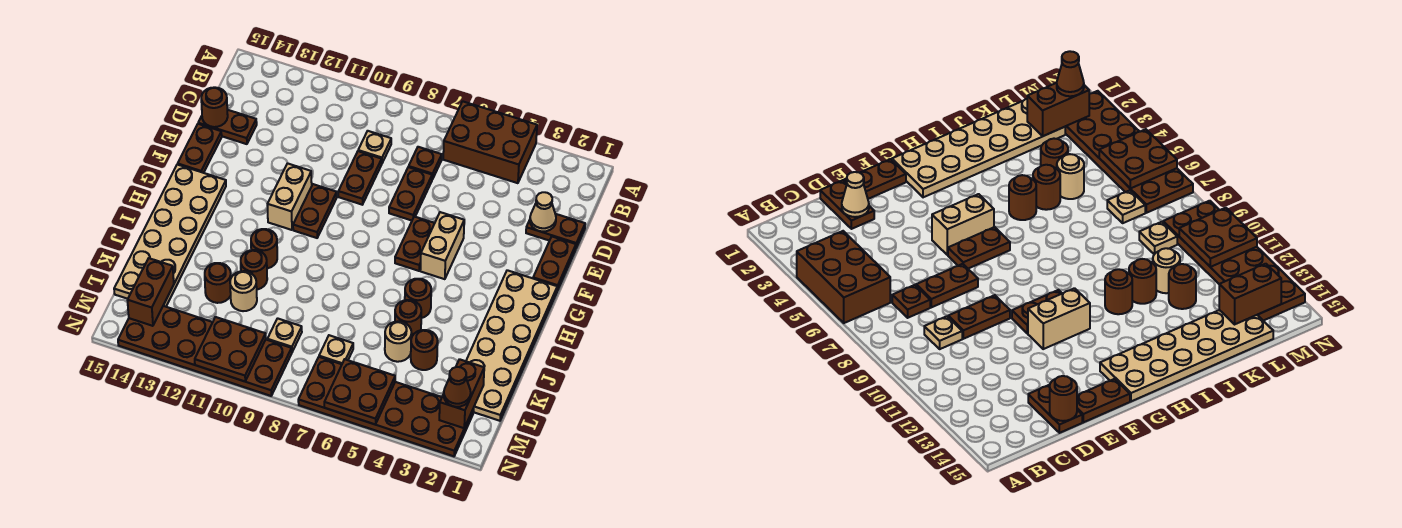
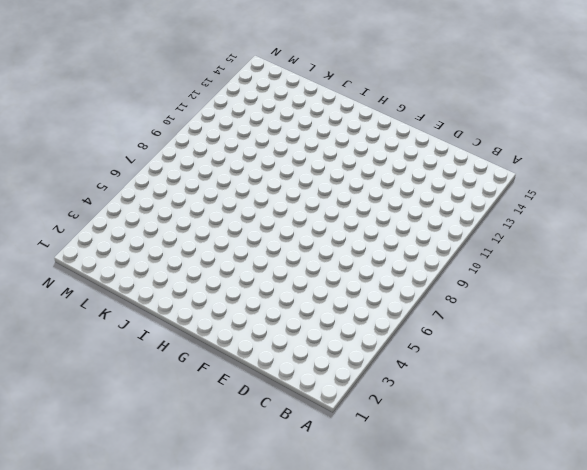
none -> brown brick A4:B6 level 1
none -> brown plate C7 level 1
none -> tan plate C9 level 1
none -> brown plate D1:D2 level 1

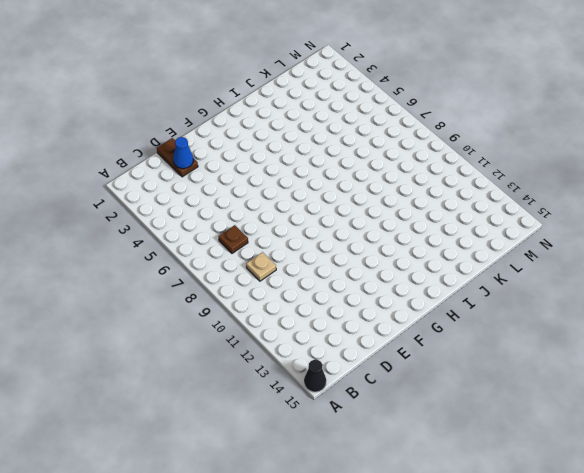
black cone A15 level 1 -> none
blue cone D2 level 2 -> tan cone D2 level 2
none -> brown brick A4:B6 level 1
none -> brown plate D7:E7 level 1
none -> brown plate D9:E9 level 1
none -> brown plate D14:D15 level 1

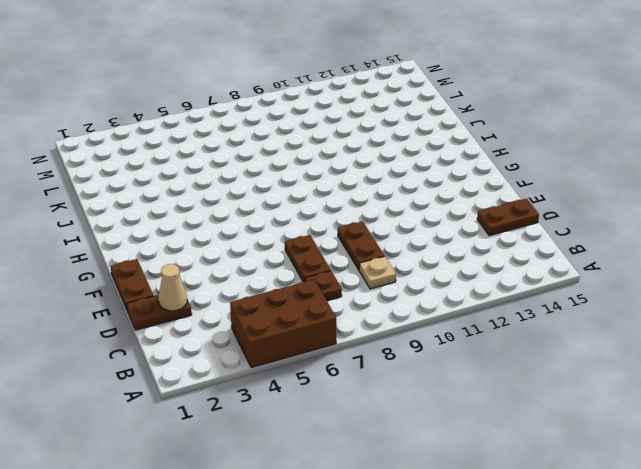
none -> brown plate E15:F15 level 1
none -> tan brick F5:G5 level 1
none -> brown plate F6:G6 level 1
none -> brown plate F10:G10 level 1

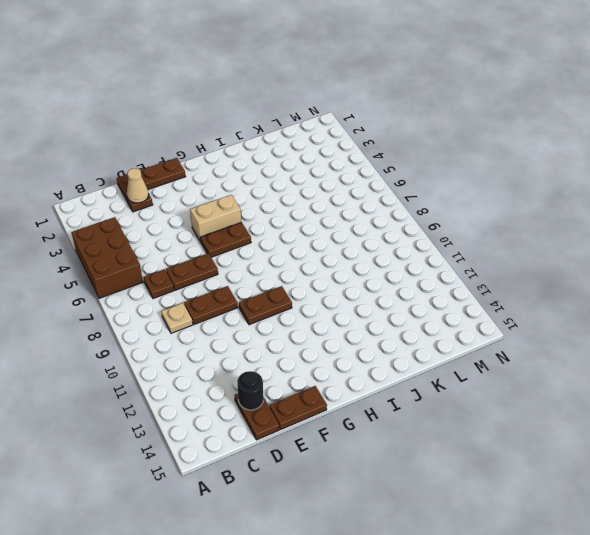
black round brick D14 level 2 -> none
none -> tan brick F11:G11 level 1
none -> tan plate G1:L2 level 1
none -> tan plate G14:L15 level 1
none -> brown round brick I5 level 1

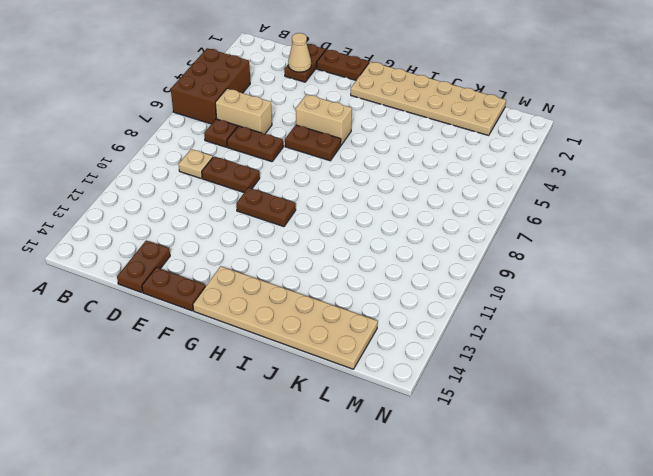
tan brick C6:D6 level 1 -> tan brick F11:G11 level 1
none -> brown round brick I5 level 1
none -> brown round brick I11 level 1
none -> brown round brick J5 level 1
none -> brown round brick J11 level 1

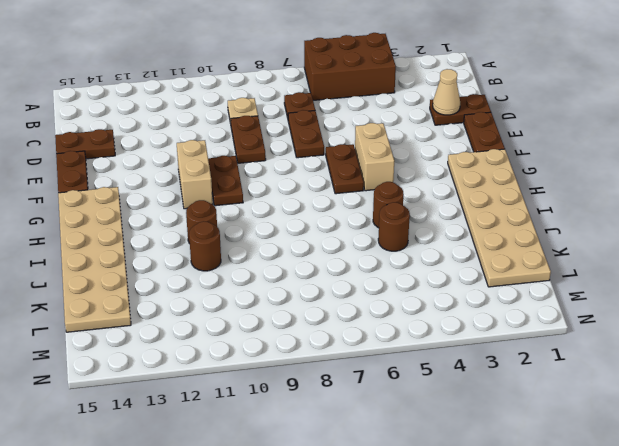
none -> brown round brick K4 level 1
none -> tan round brick K5 level 1
none -> tan round brick K11 level 1
none -> brown round brick K12 level 1

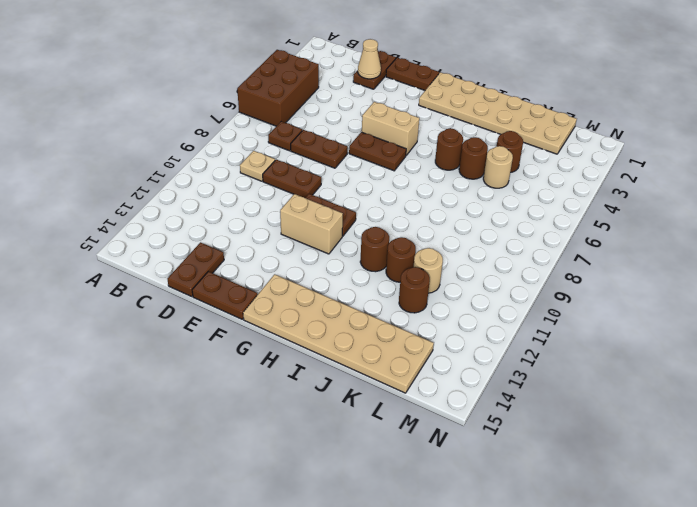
none -> tan plate L7 level 1
none -> tan plate L9 level 1
none -> brown plate M2:N7 level 1
none -> brown plate M9:N14 level 1

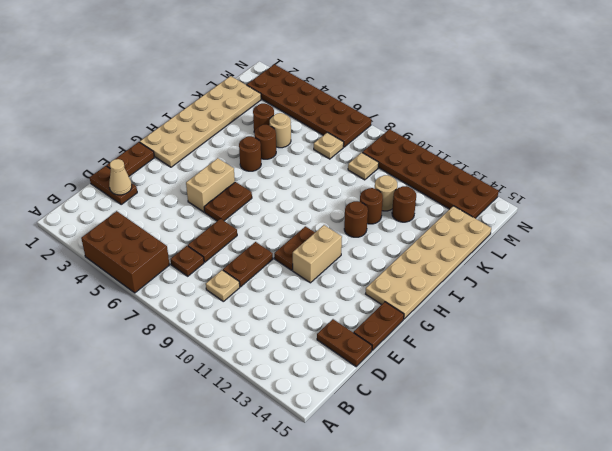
none -> brown round brick D15 level 2
none -> brown brick L2:M2 level 2
none -> brown brick L14:M14 level 2
none -> brown plate M5:N6 level 2

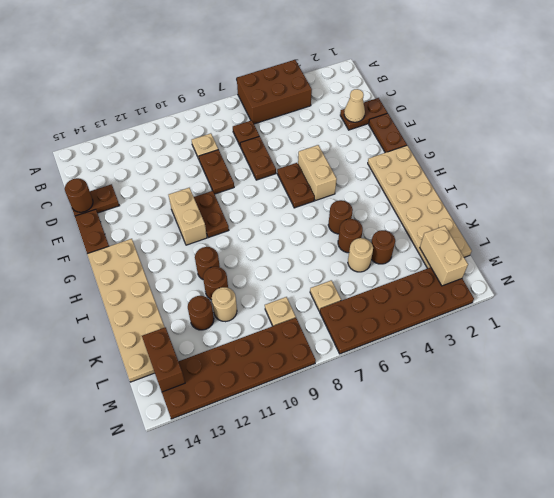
tan brick L2:M2 level 2 -> brown brick L2:M2 level 2
none -> brown plate M5:N6 level 2
none -> brown plate M10:N11 level 2
none -> brown cone M2 level 3

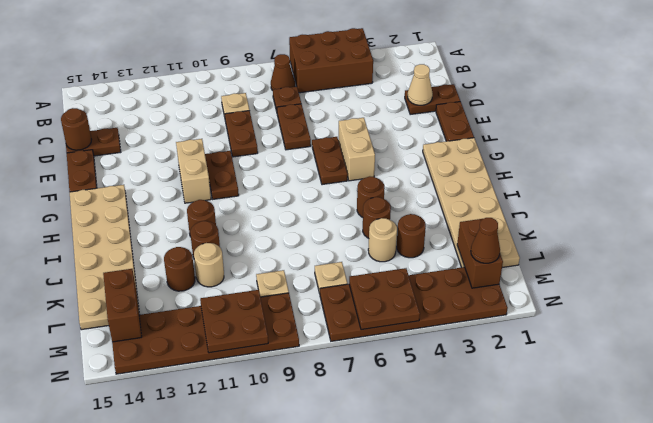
brown cone B7 level 1 -> none

